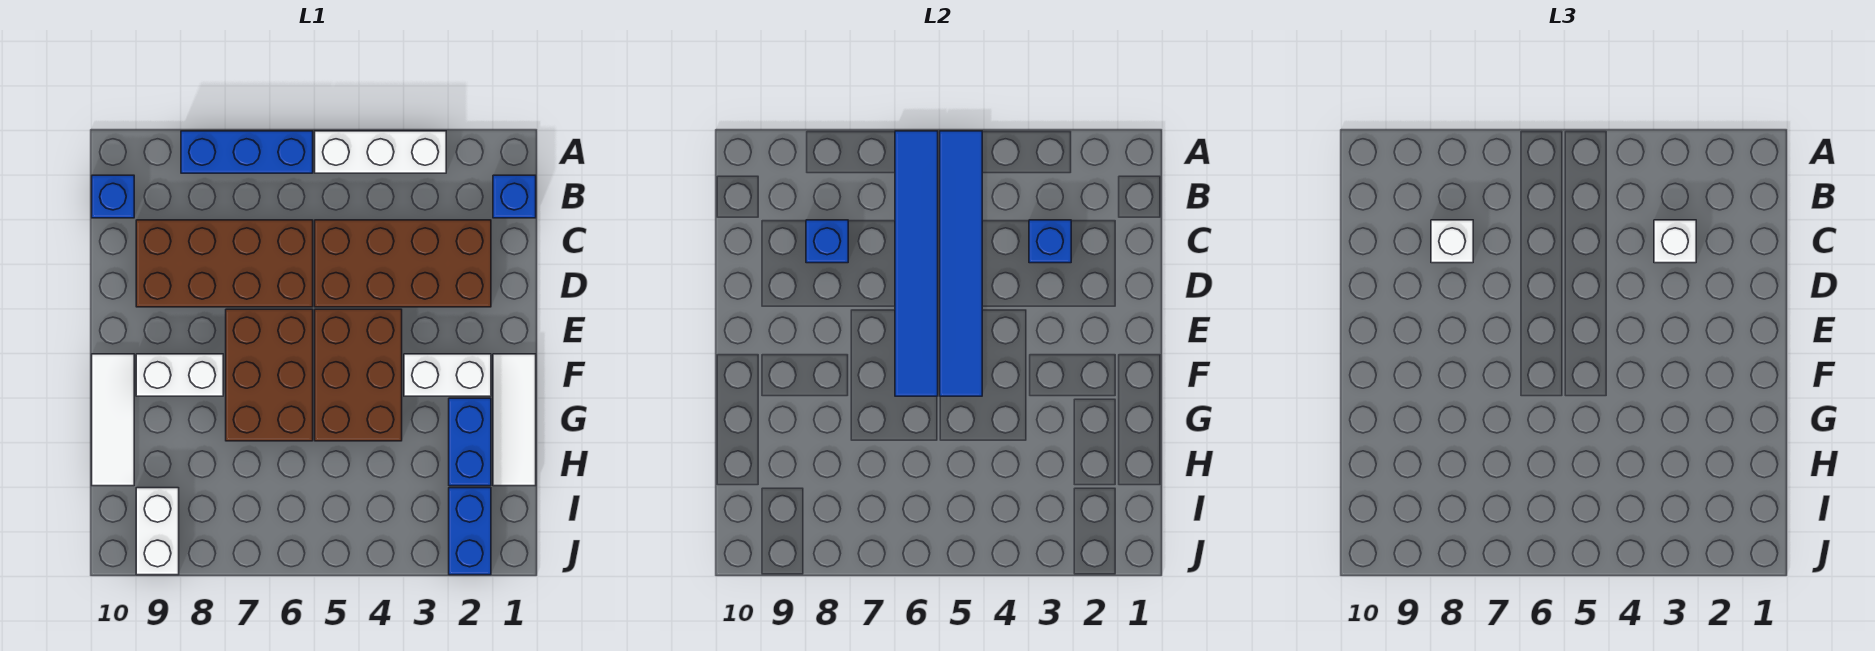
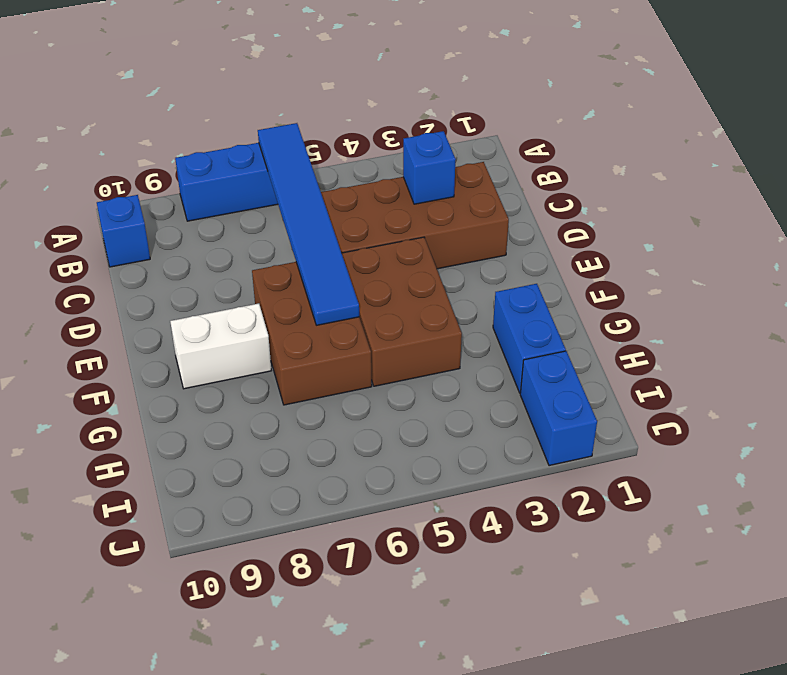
none -> white brick A3:A5 level 1
none -> blue brick B1 level 1
none -> brown brick C6:D9 level 1

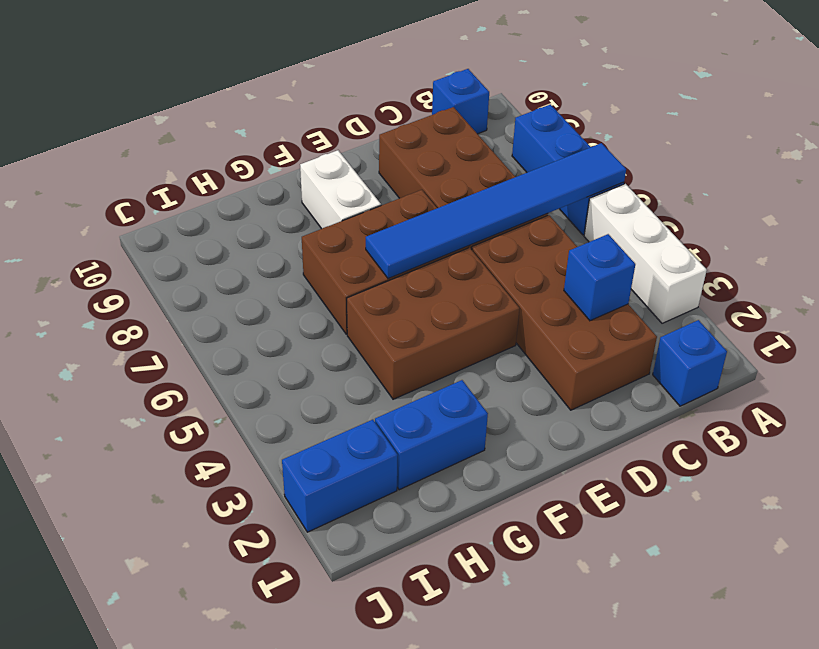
none -> white tile F1:H1 level 1
none -> white brick F2:F3 level 1
none -> white tile F10:H10 level 1

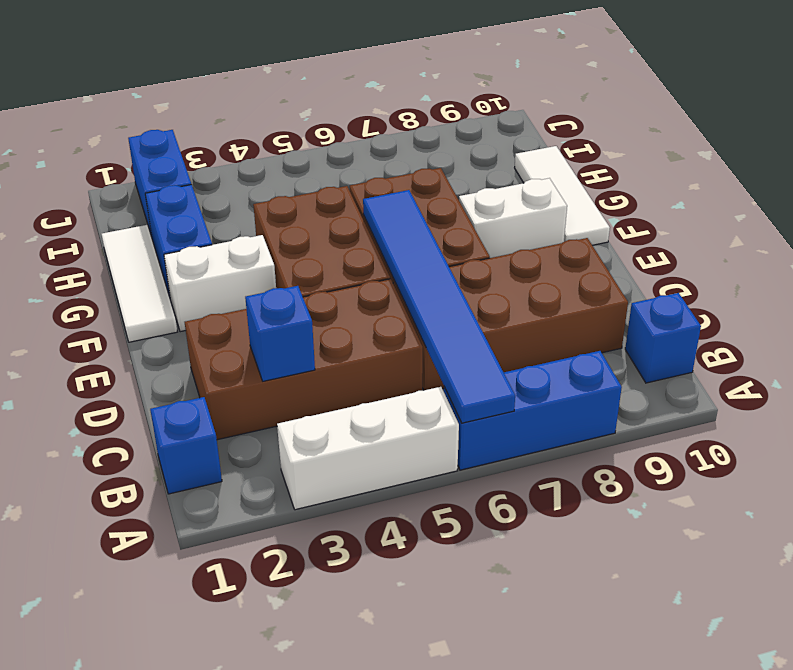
none -> white brick I9:J9 level 1
none -> blue tile A5:F5 level 2
none -> blue brick C8 level 2

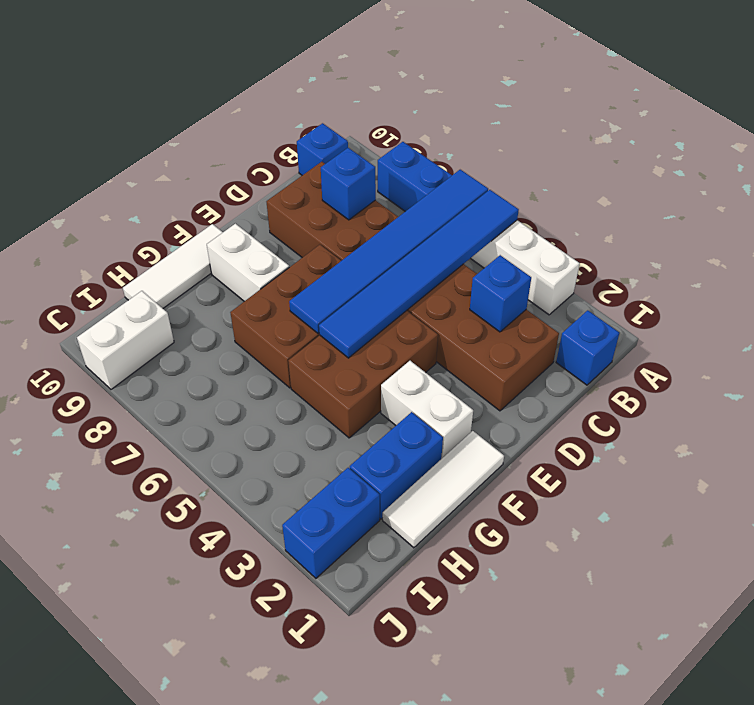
none -> white brick C3 level 3
none -> white brick C8 level 3

